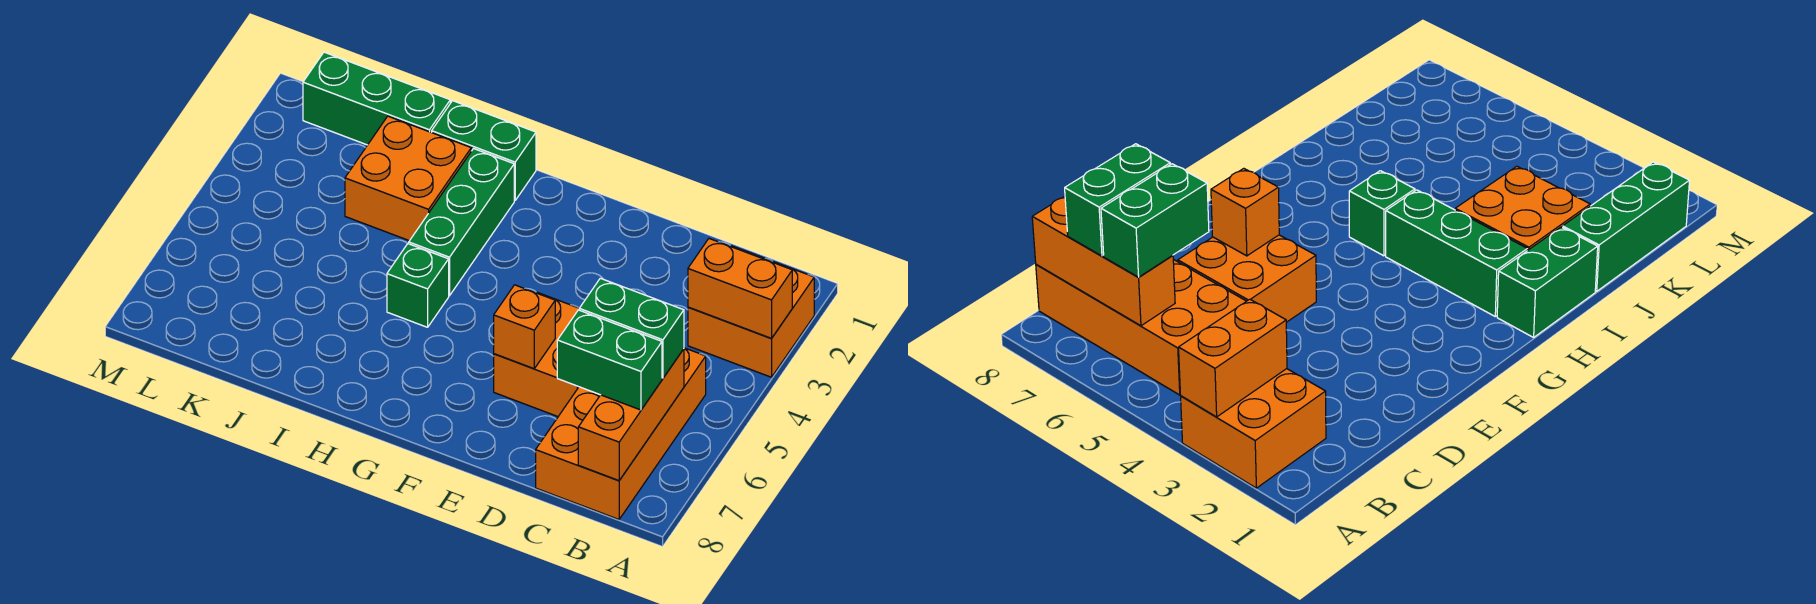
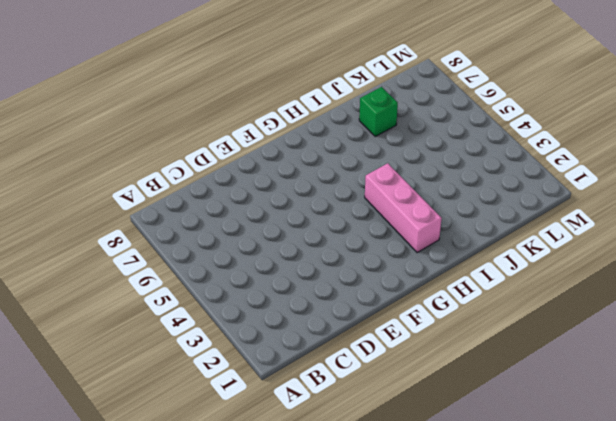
pink brick H2:H4 level 1 -> green brick H2:H4 level 1
green brick J7 level 1 -> green brick H5 level 1
none -> orange brick A2:B3 level 1
none -> orange brick B5:C8 level 1
none -> orange brick D5:E6 level 1

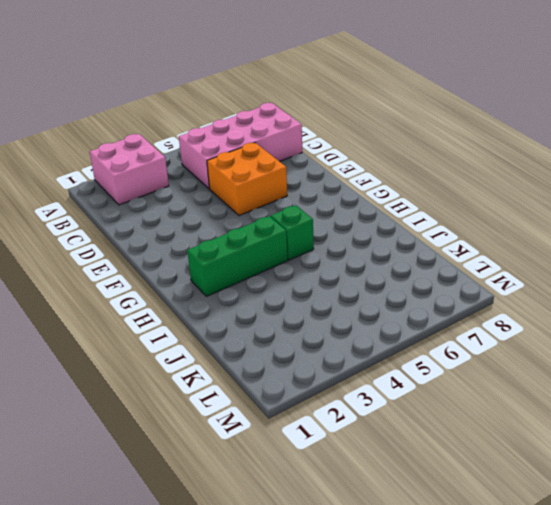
pink brick A2:B3 level 1 -> orange brick A2:B3 level 1
pink brick B5:C8 level 1 -> orange brick B5:C8 level 1
none -> green brick H1:I1 level 1
none -> orange brick I2:J3 level 1
none -> green brick J1:L1 level 1

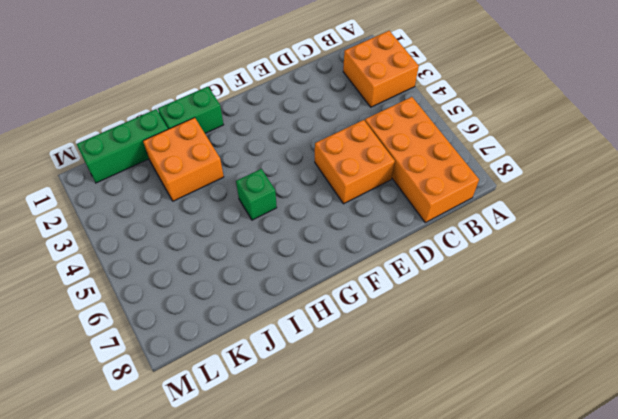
none -> green brick H2:H4 level 1
none -> orange brick A3:B3 level 2
none -> orange brick B6:B8 level 2

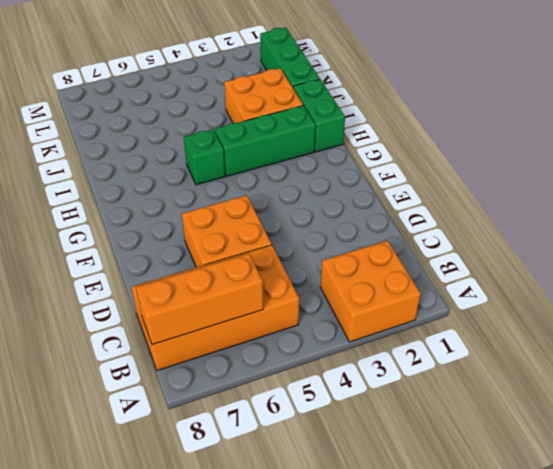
none -> orange brick A3:B3 level 2
none -> orange brick E6 level 2
none -> green brick B6:C6 level 3

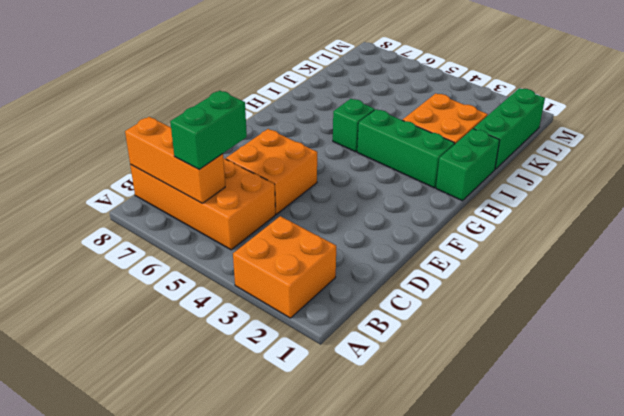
none -> orange brick A3:B3 level 2
none -> orange brick E6 level 2
none -> green brick B7:C7 level 3

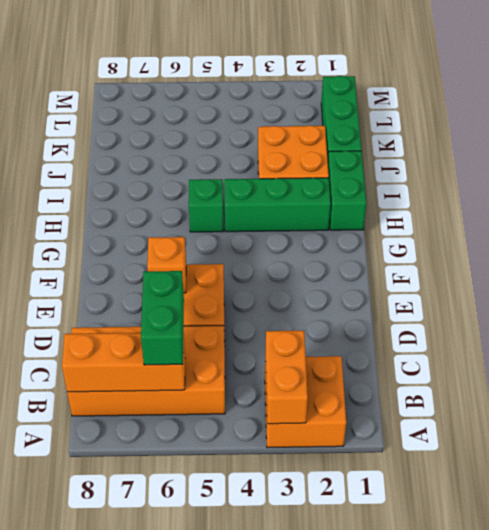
none -> green brick B7:C7 level 3

